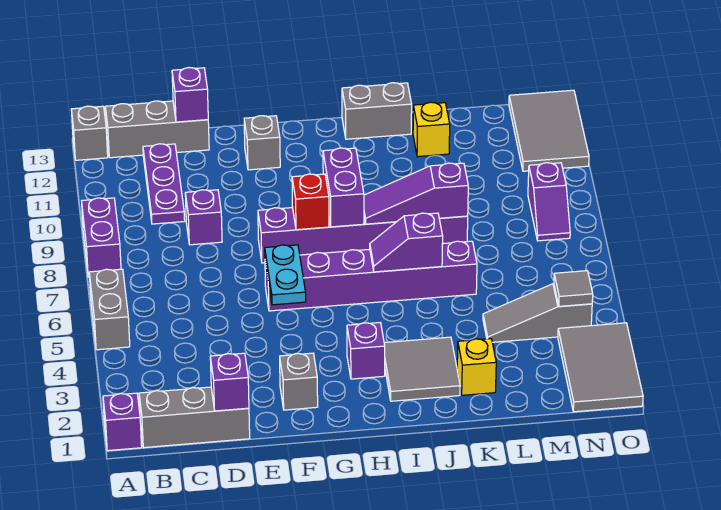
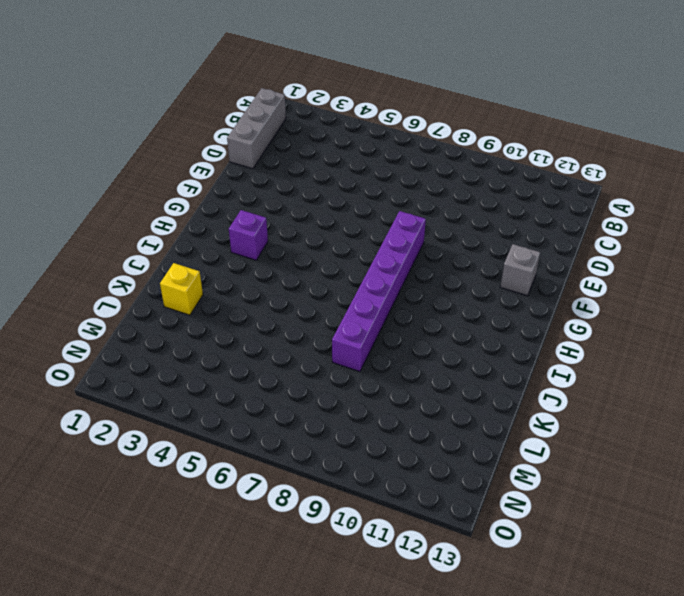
none -> purple brick A1 level 1
none -> grey brick A5:A6 level 1
none -> purple brick A8:A9 level 1

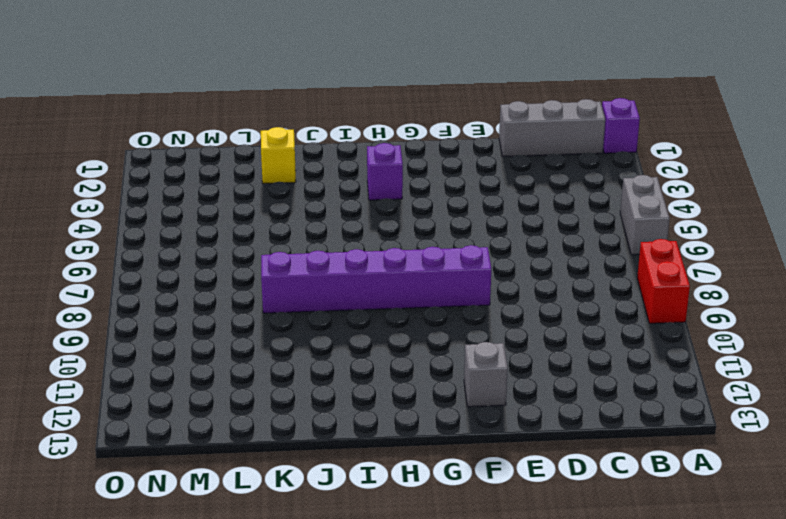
red brick A8:A9 level 1 -> purple brick A8:A9 level 1
none -> grey brick A13 level 1
none -> grey brick B13:D13 level 1
none -> purple plate C10:C12 level 1

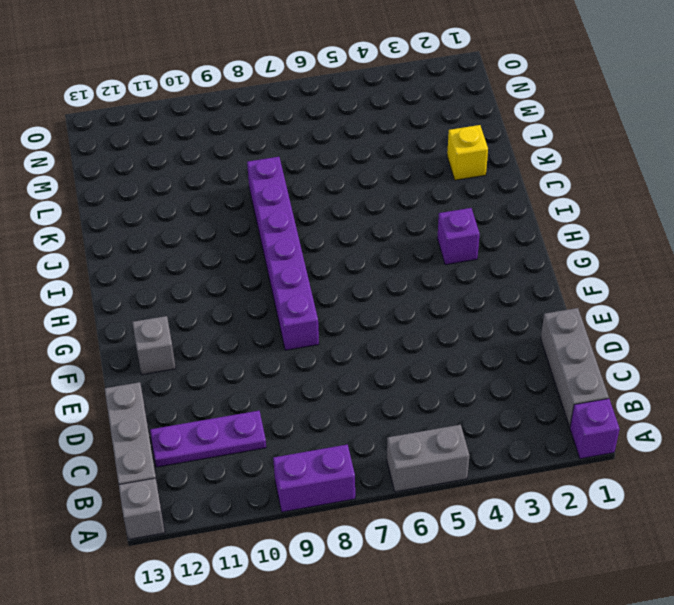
none -> purple brick D9 level 1
none -> grey brick F2 level 1
none -> purple brick F6:K6 level 1

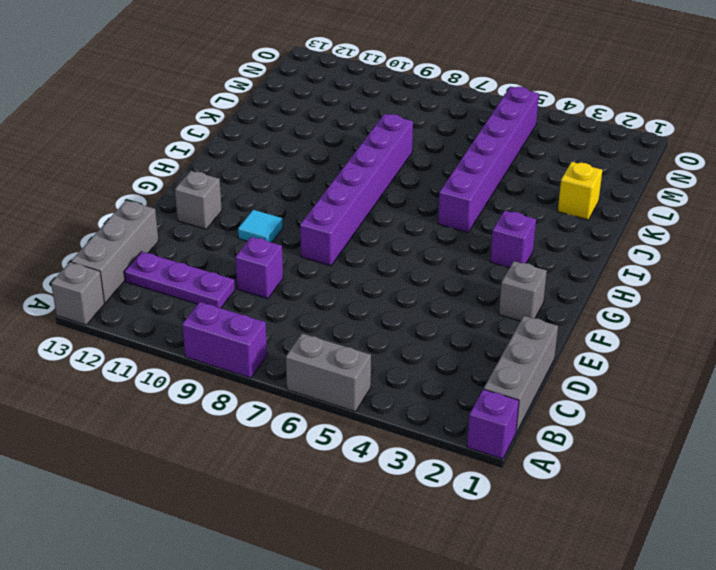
cyan tile F10 level 1 -> none
purple brick I5:N5 level 1 -> purple brick F6:K6 level 1
none -> grey tile I2:J3 level 1
none -> grey brick I13:J13 level 1
none -> yellow brick K12 level 1

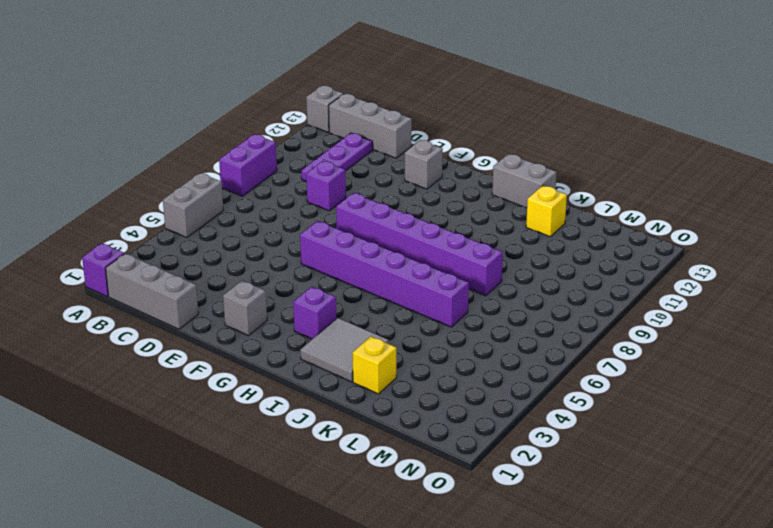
none -> grey slope L4:N4 level 1 top N
none -> grey tile N1:O3 level 1
none -> purple slope N8:N9 level 1 top 9

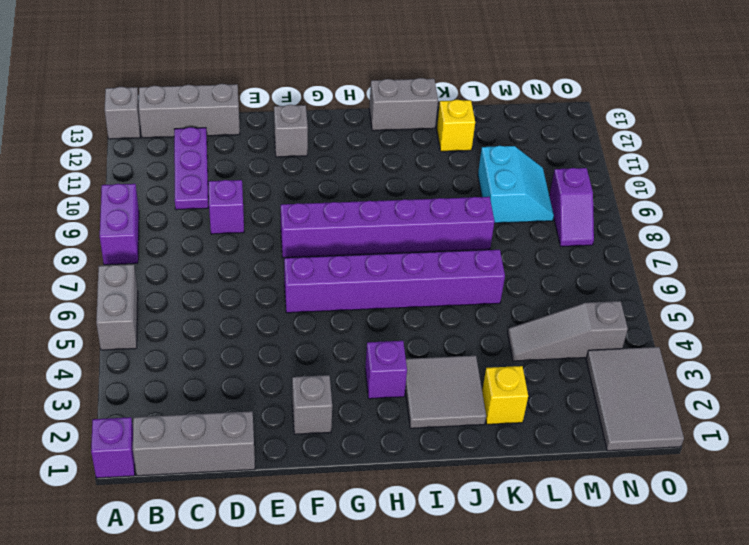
cyan slope L9:M10 level 1 top L -> none
none -> grey tile N11:O13 level 1
none -> purple brick D1 level 2
none -> purple brick D13 level 2

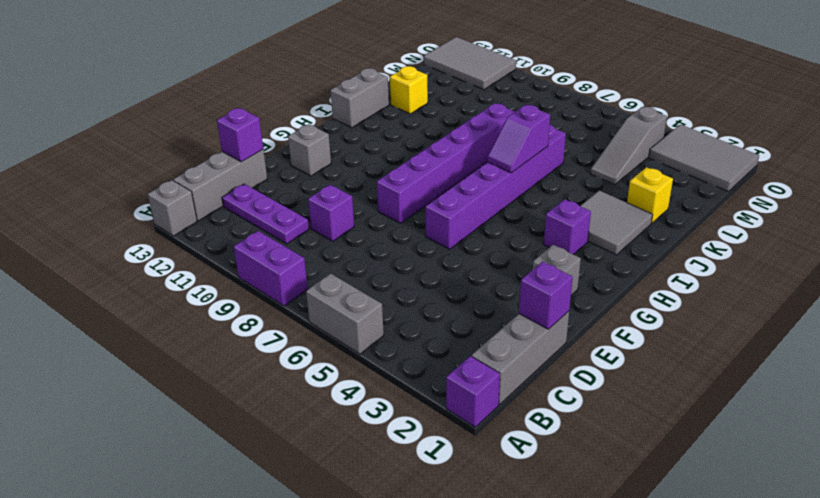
none -> purple slope N8:N9 level 1 top 9
none -> cyan plate F5:F6 level 2
none -> red brick G8 level 2

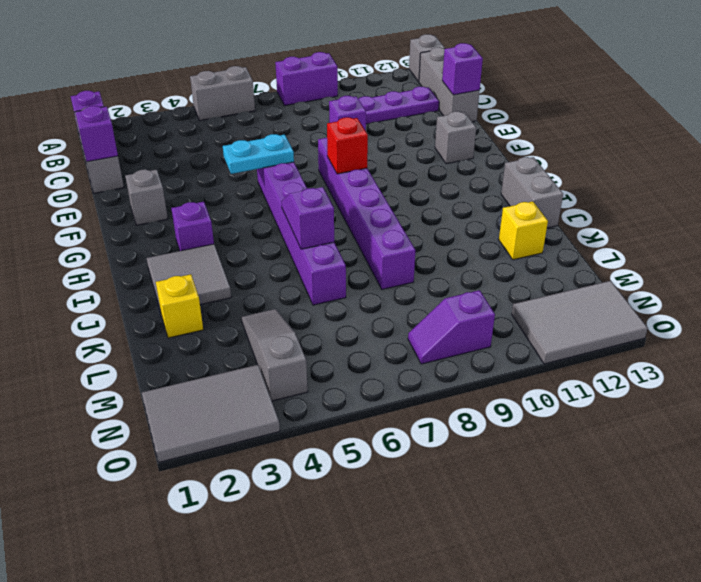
none -> purple brick H8:H9 level 2
none -> purple slope I8:K8 level 2 top K
none -> grey tile N4 level 2

